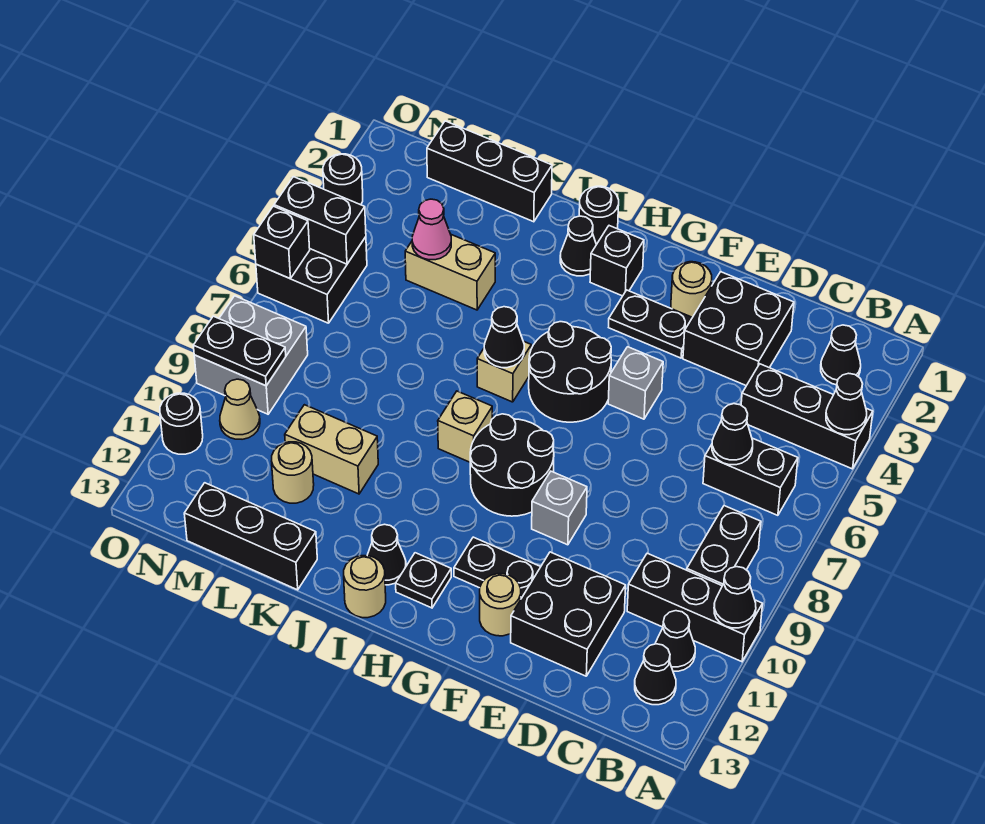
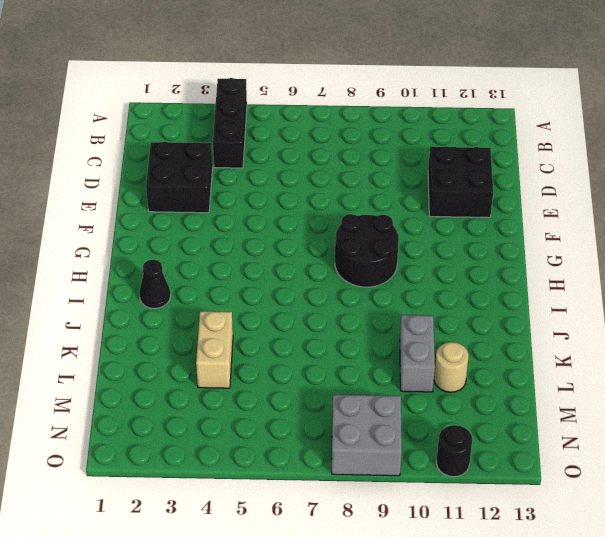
grey brick K10:L10 level 1 -> tan brick K10:L10 level 1
none -> black brick A10:C10 level 1
none -> black cone B2 level 1
none -> black brick B6:C6 level 1
none -> black brick B8:B9 level 1

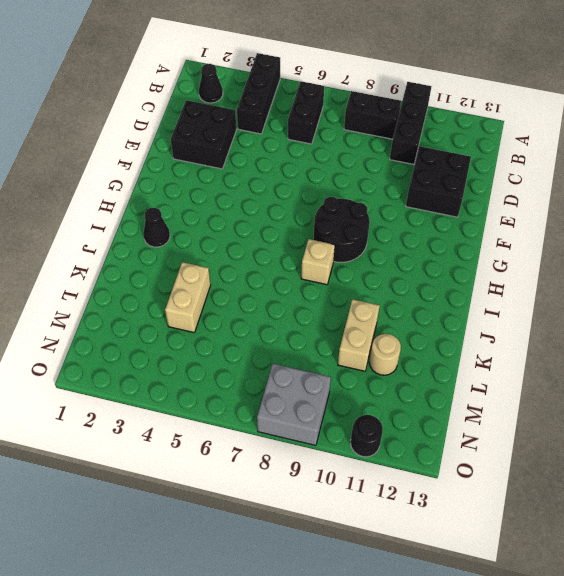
none -> black cone B11 level 1
none -> black cone B12 level 1
none -> tan round brick F2 level 1
none -> black plate F3:G3 level 1

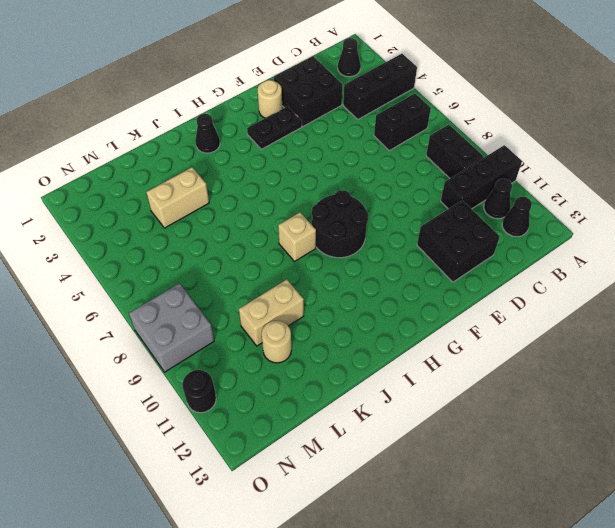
none -> grey brick F5 level 1
none -> grey brick F9 level 1
none -> black plate F11:G11 level 1
none -> tan round brick F12 level 1

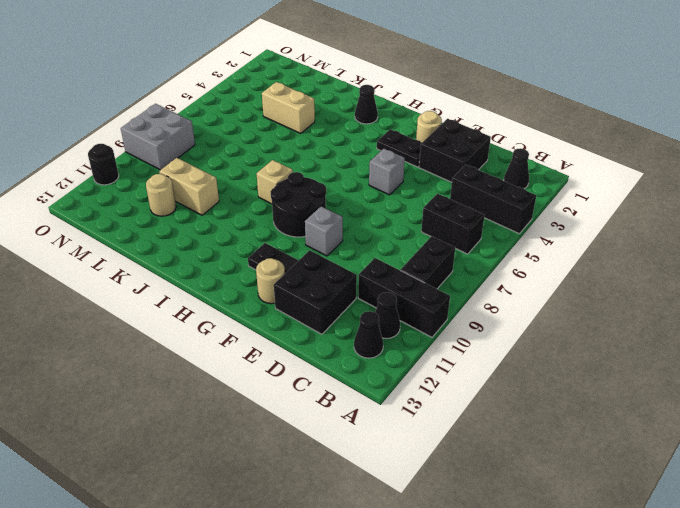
none -> black round brick G5:H6 level 1
none -> black brick H2 level 1
none -> black plate H12 level 1
none -> black round brick I1 level 1

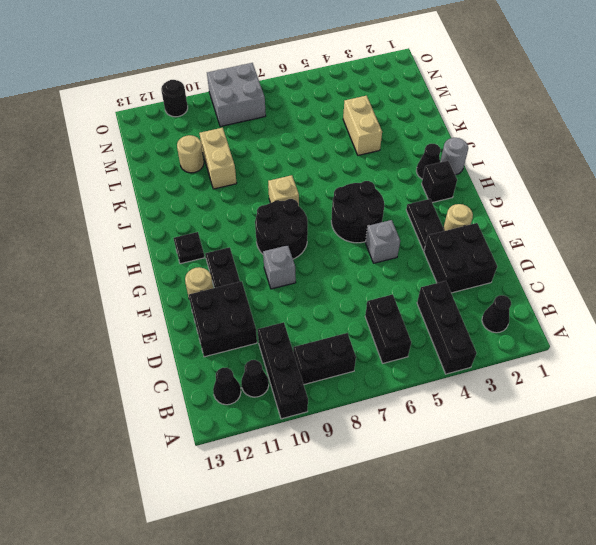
grey round brick I1 level 1 -> black round brick I1 level 1
none -> tan brick I6 level 1
none -> black cone I12 level 1
none -> tan round brick I13 level 1
none -> black brick K1:M1 level 1

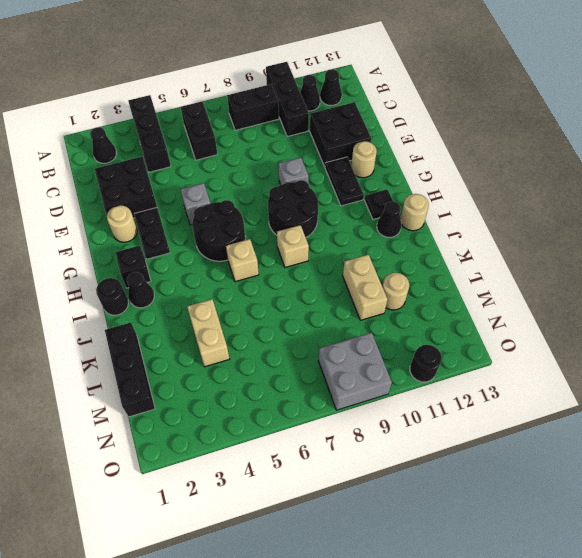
none -> black brick K13:M13 level 1
none -> black brick N5:O6 level 1
none -> tan cone N10 level 1
none -> black round brick O3 level 1

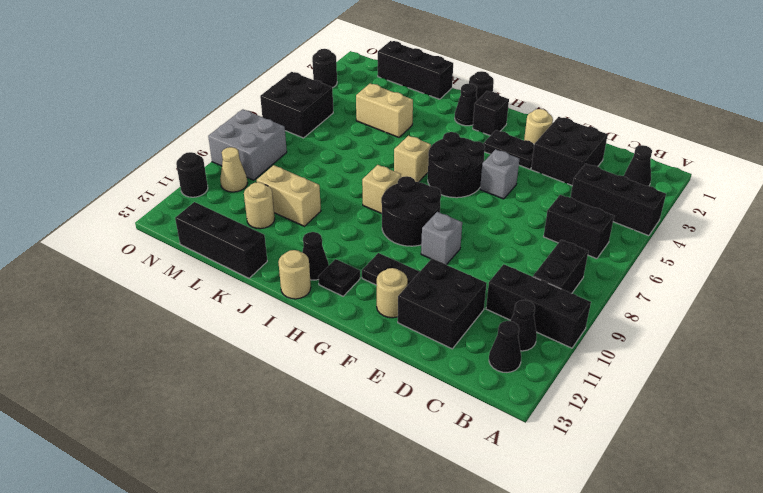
none -> black cone A4 level 2
none -> black cone A10 level 2
none -> black cone C6 level 2
none -> black cone I6 level 2

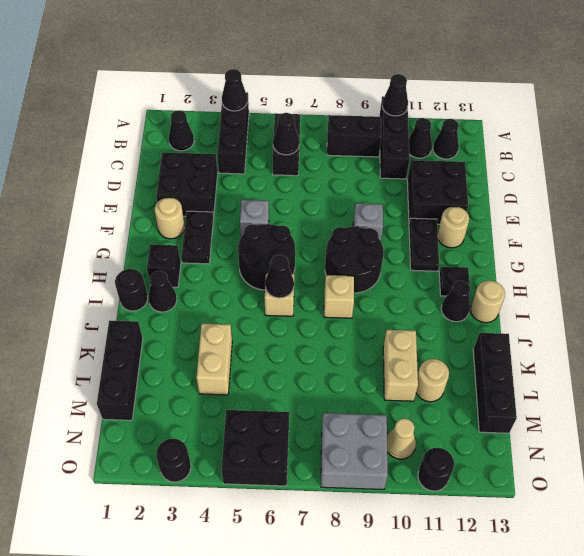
none -> pink cone L4 level 2
none -> black brick N5:O5 level 2
none -> black plate N9:O9 level 2
none -> black brick O6 level 2

